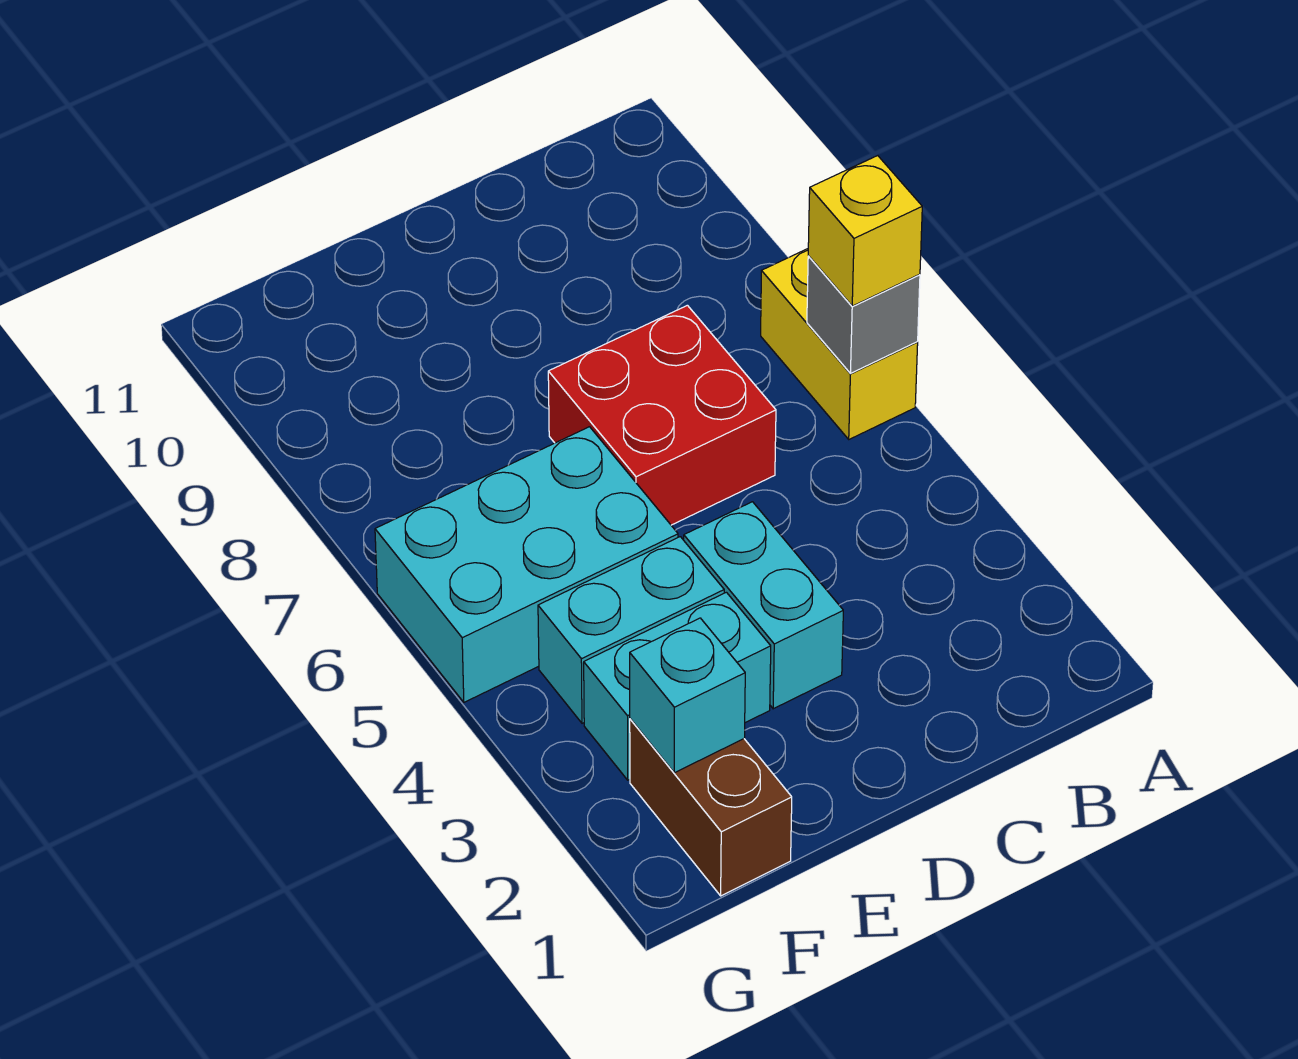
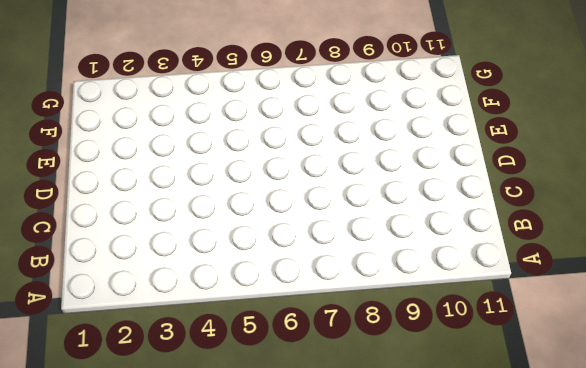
none -> yellow brick A6:A7 level 1
none -> red brick C6:D7 level 1

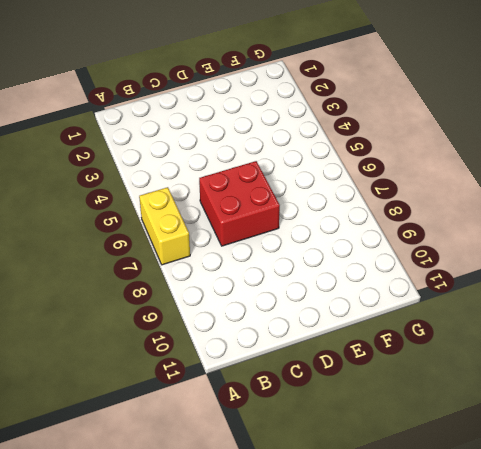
none -> cyan brick D3:D4 level 1
none -> cyan brick E3:F3 level 1

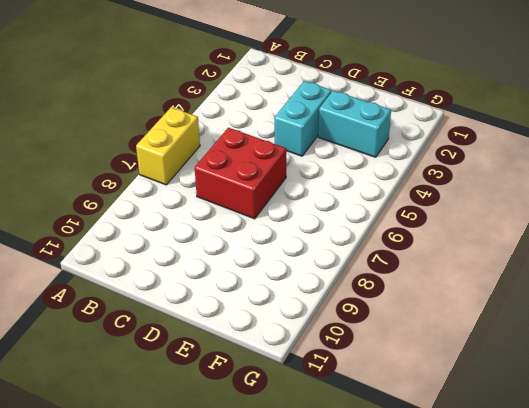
none -> cyan brick E4:F4 level 1
none -> cyan brick E5:G6 level 1

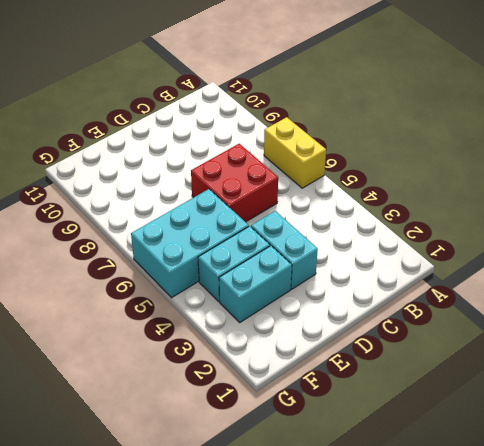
none -> brown brick F1:F2 level 1
none -> grey brick A6 level 2

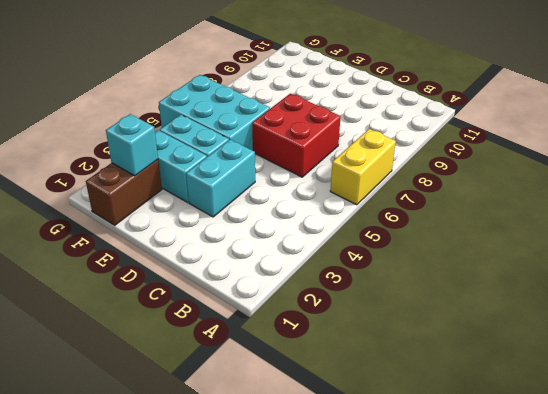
none -> grey brick A6 level 2
none -> yellow brick A6 level 3

